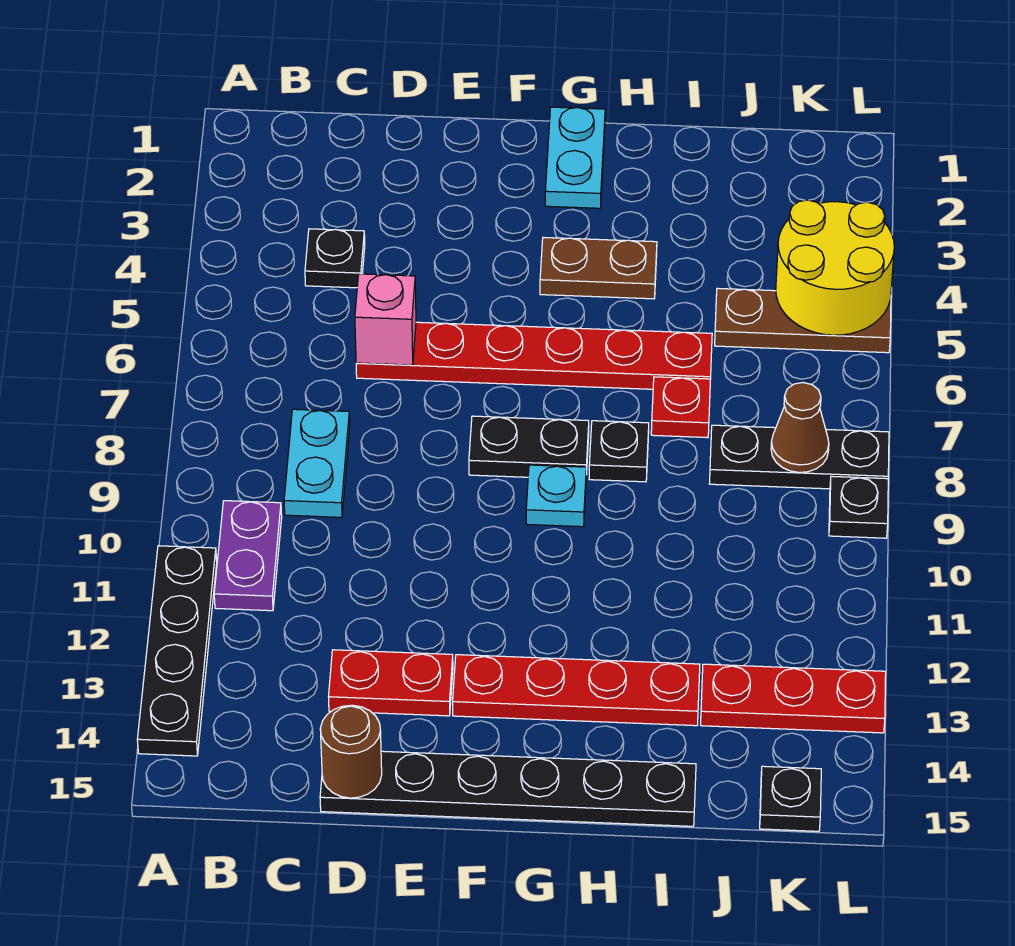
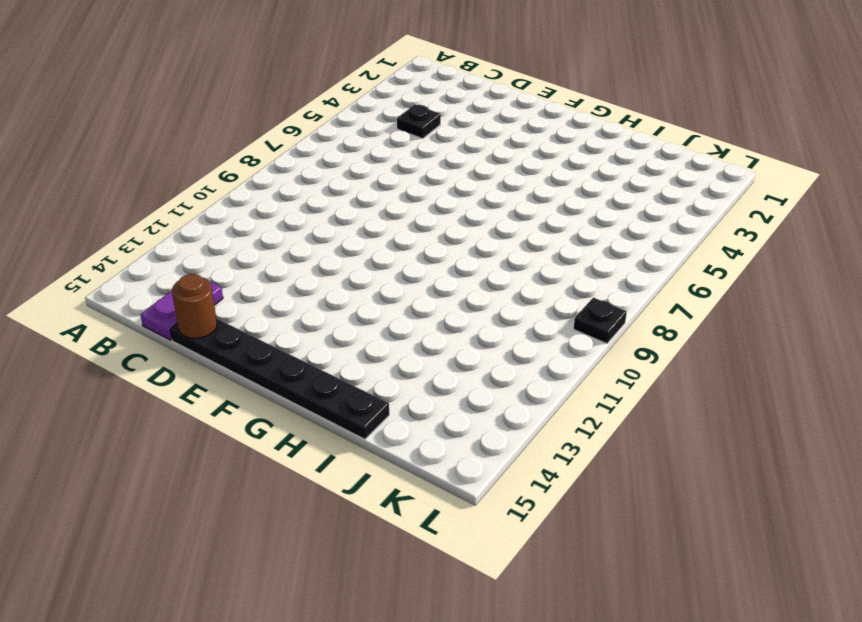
purple plate C14:C15 level 1 -> purple plate B10:B11 level 1
none -> black plate A11:A14 level 1
none -> cyan plate C8:C9 level 1
none -> red plate D6:I6 level 1

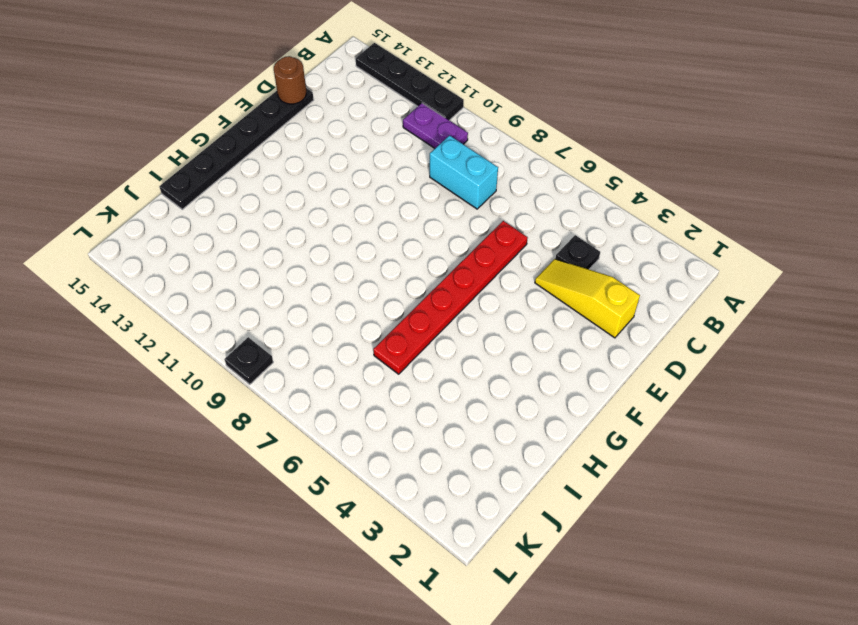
cyan brick C8:C9 level 1 -> cyan plate C8:C9 level 1
yellow slope D2:D4 level 1 top 2 -> none
none -> red plate D13:E13 level 1
none -> black plate F8:G8 level 1
none -> red plate F13:I13 level 1

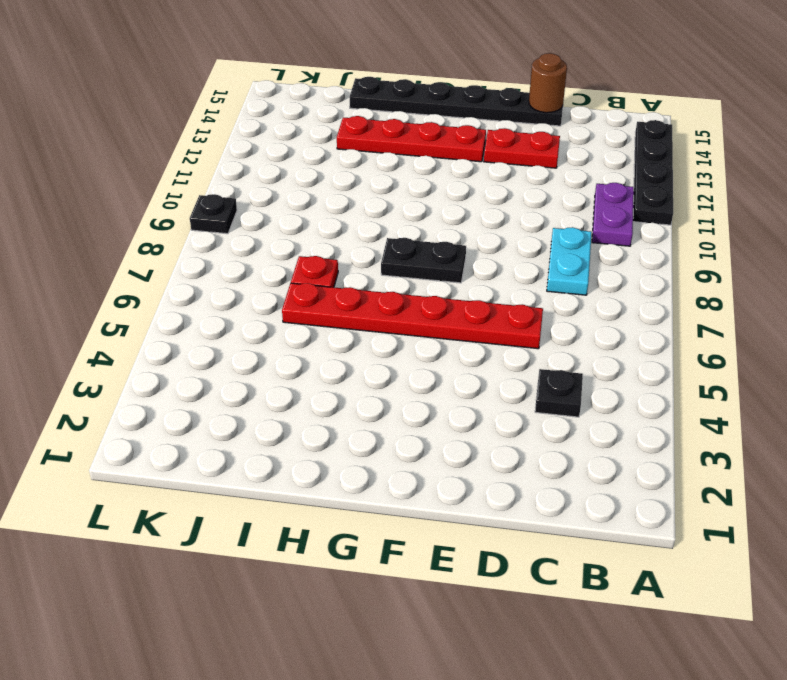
none -> cyan plate G1:G2 level 1
none -> brown plate G4:H4 level 1
none -> cyan plate G9 level 1

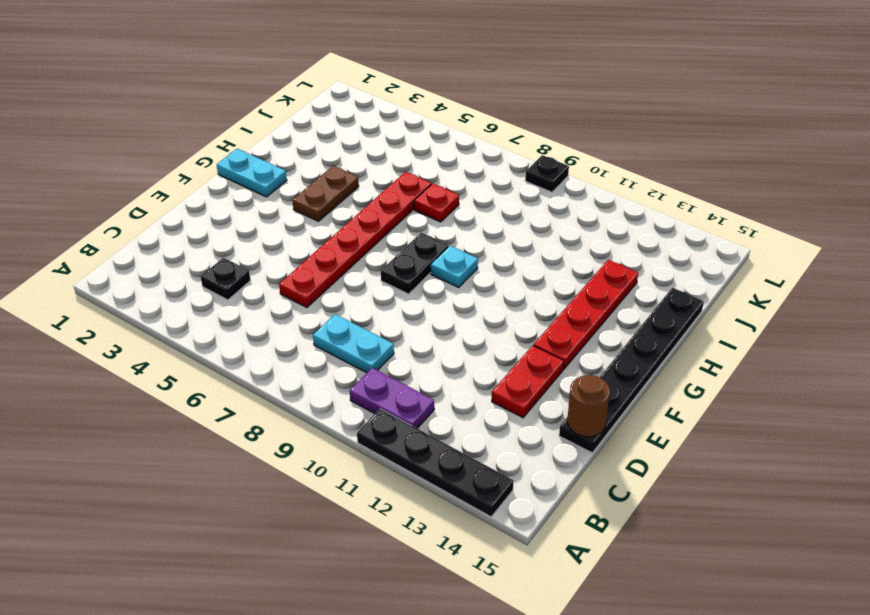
none -> black plate H8 level 1
none -> brown plate J5:L5 level 1
none -> black plate J8:L8 level 1

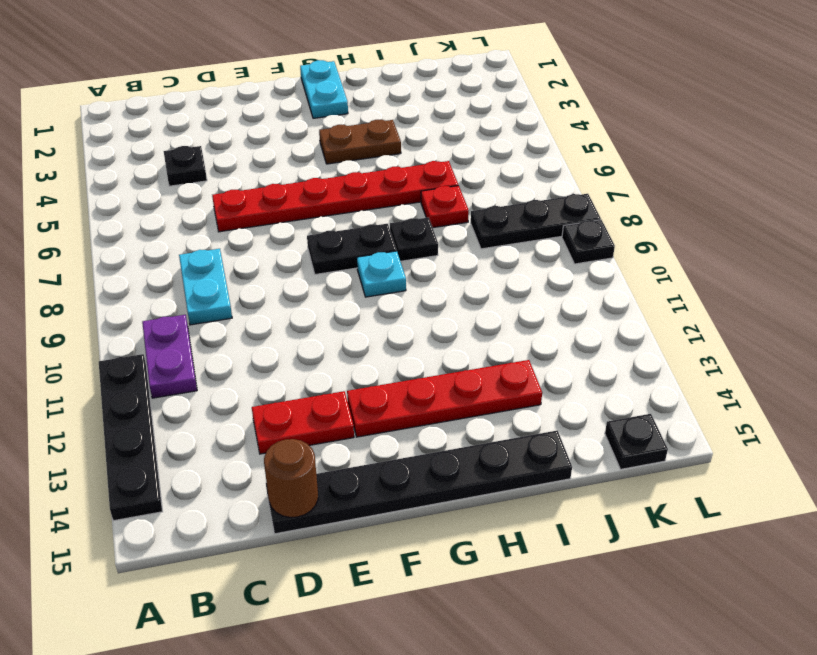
none -> brown plate J5:L5 level 1
none -> red plate J13:L13 level 1
none -> pink brick D6 level 2

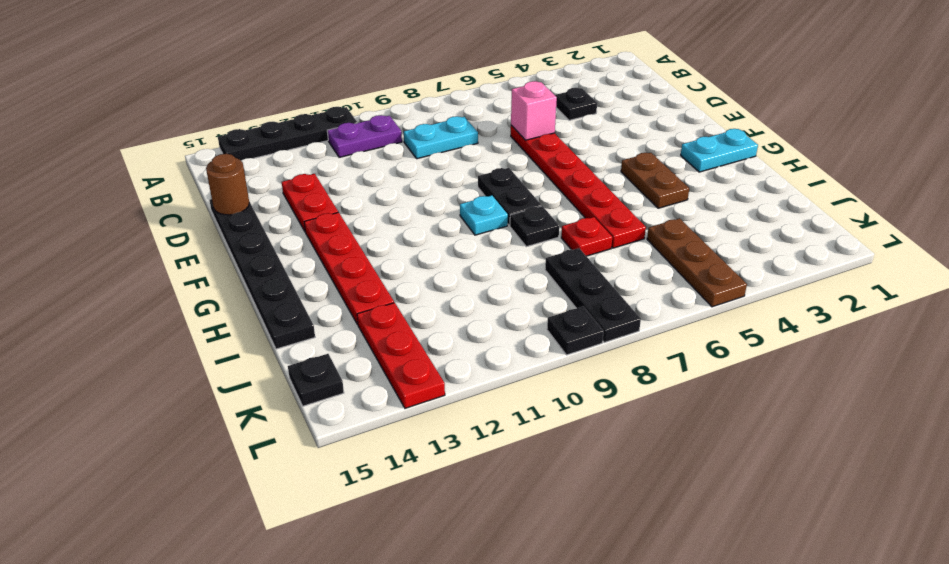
none -> yellow round brick K4:L5 level 2
none -> brown cone K8 level 2

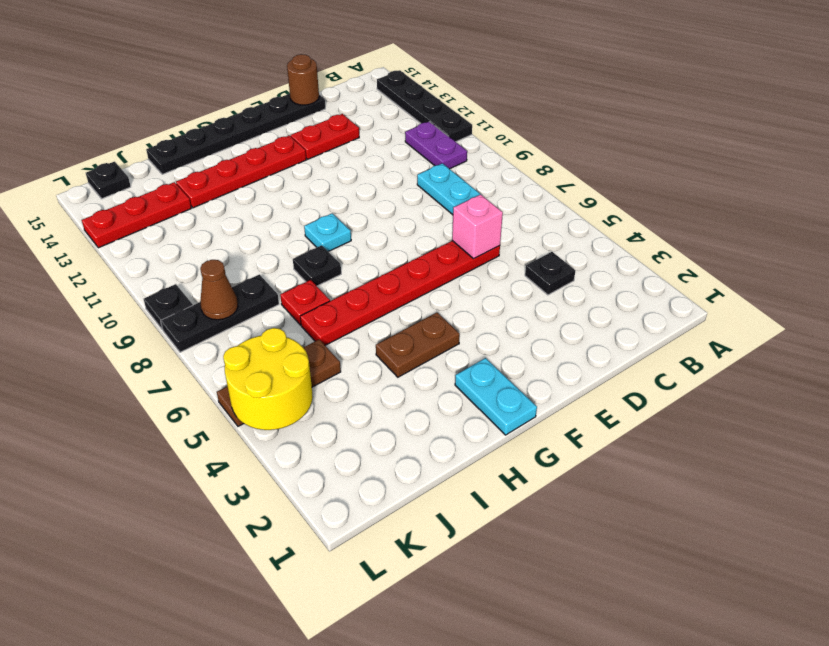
none -> black plate F8:G8 level 1

